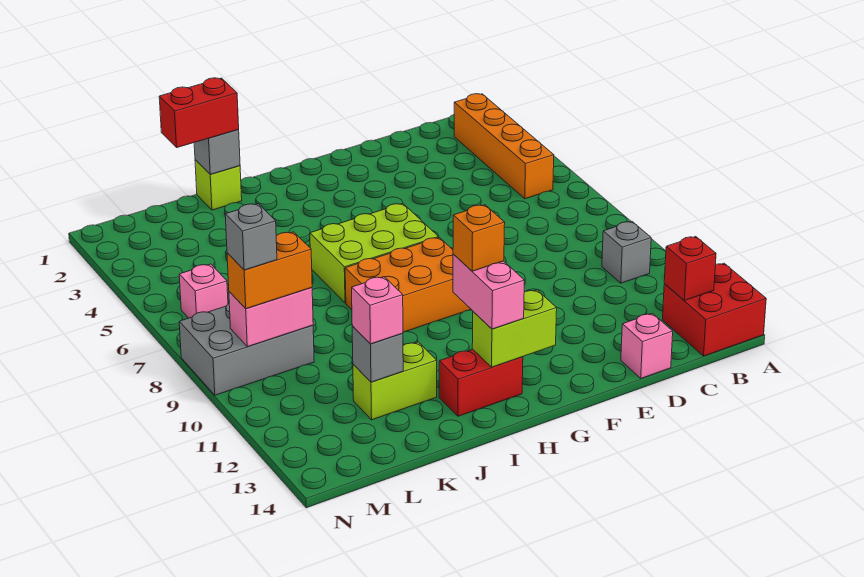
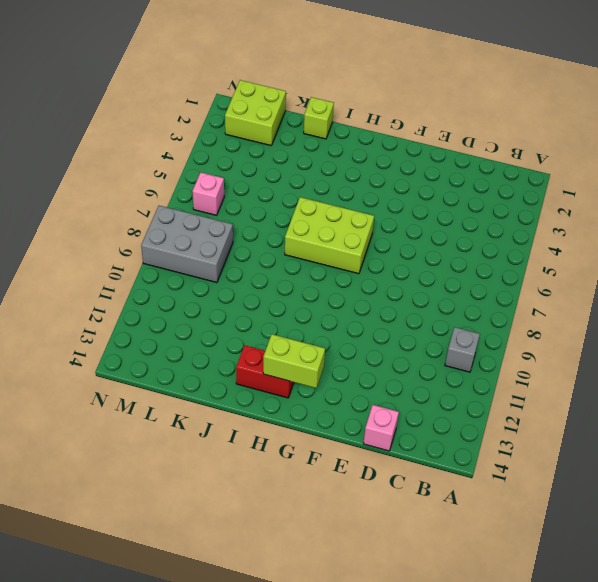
lime brick L1:M2 level 1 -> none
none -> red brick A13:B14 level 1
none -> orange brick B2:B5 level 1
none -> orange brick G8:I9 level 1

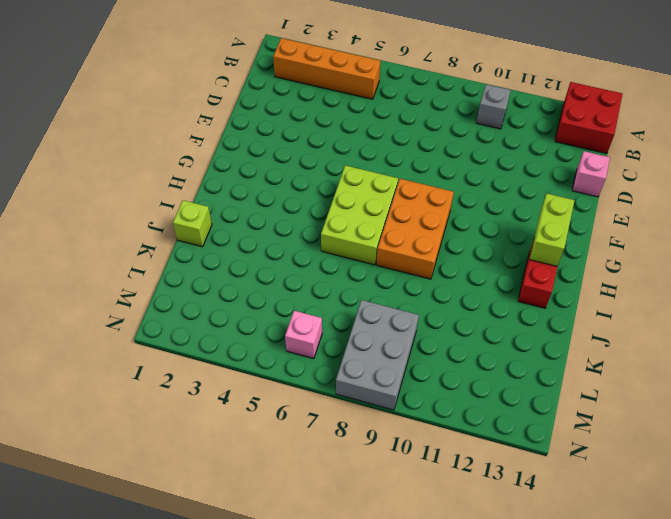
none -> lime brick J12:K12 level 1
none -> red brick B13 level 2
none -> grey brick J1 level 2

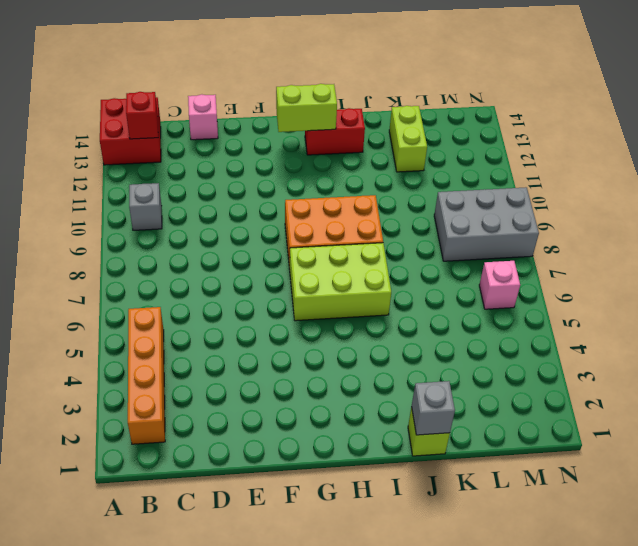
lime brick K12:K13 level 1 -> lime brick J12:K12 level 1
none -> grey brick K12 level 2
none -> pink brick L9:M9 level 2
none -> pink brick H12:H13 level 3

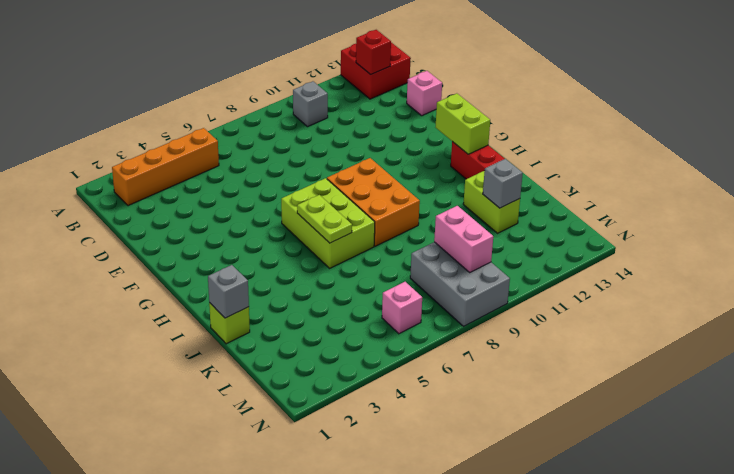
lime plate H6:I6 level 2 -> none
none -> pink brick H12:H13 level 3
none -> red brick J1:K1 level 3
none -> pink brick K12 level 3

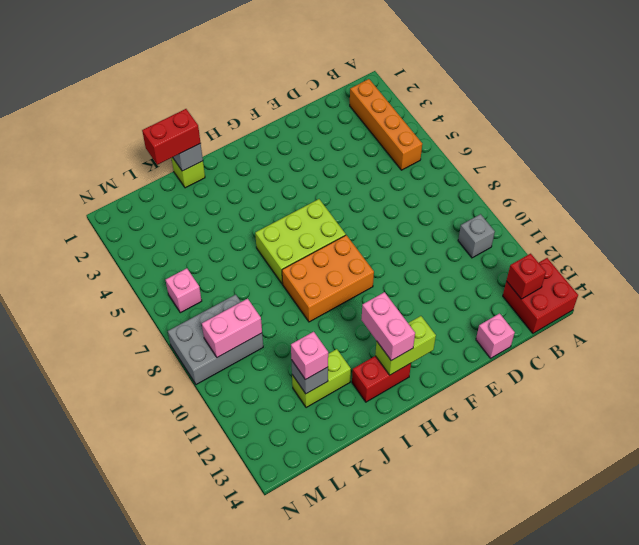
none -> orange brick L9:M9 level 3
none -> orange brick H12 level 4
none -> grey brick M9 level 4

